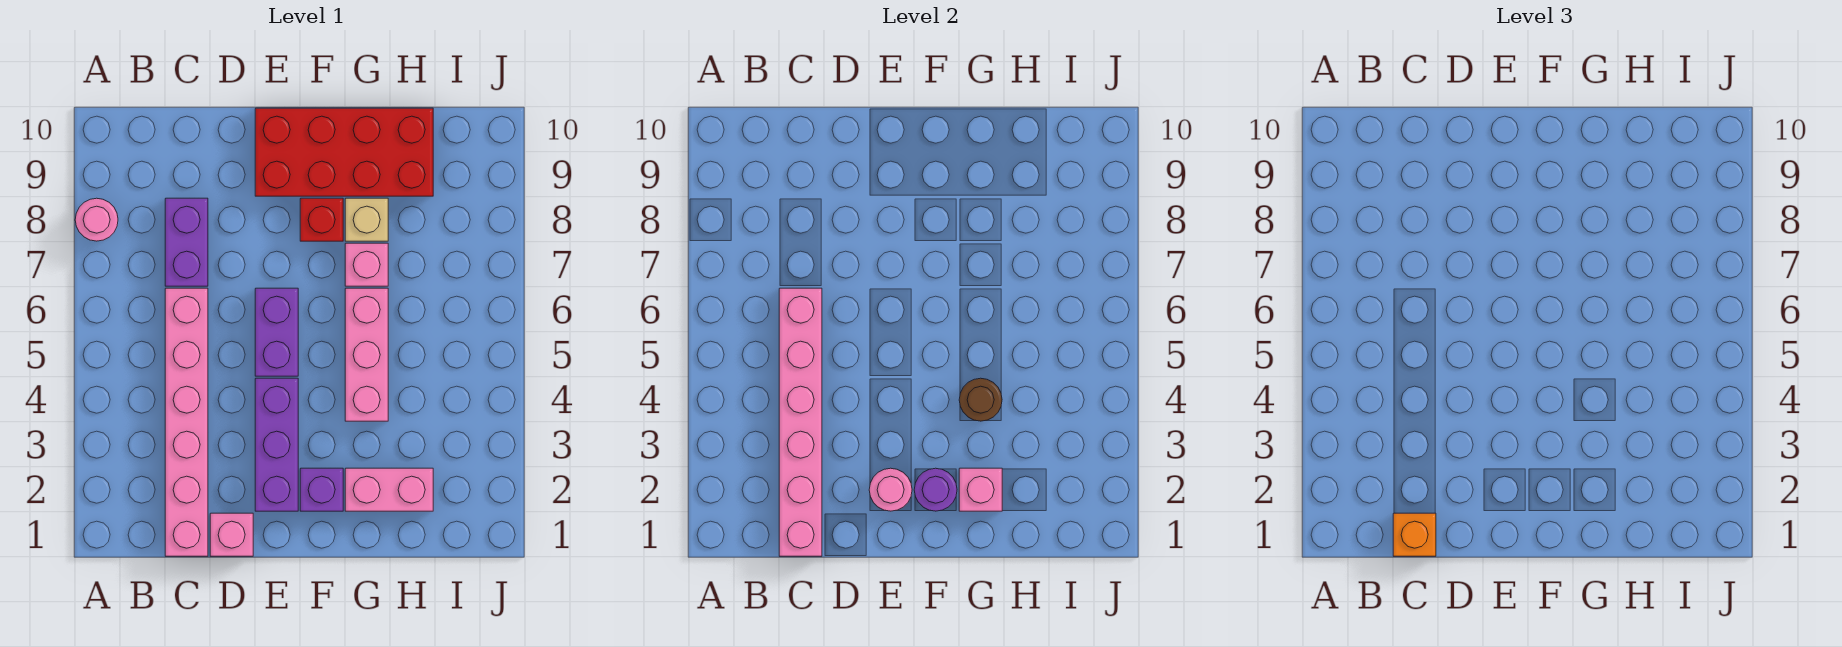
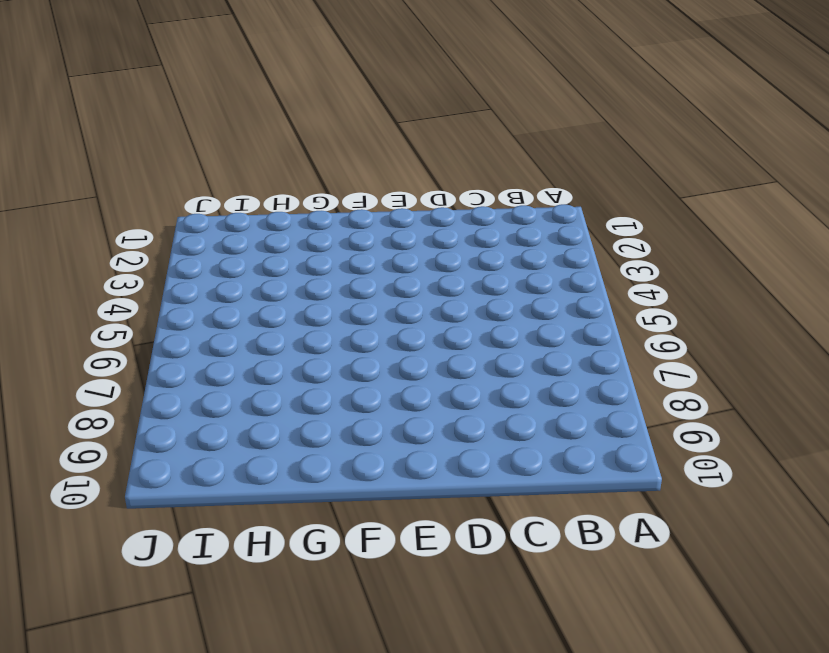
none -> pink round brick A8 level 1
none -> pink brick C1:C6 level 1
none -> purple brick C7:C8 level 1

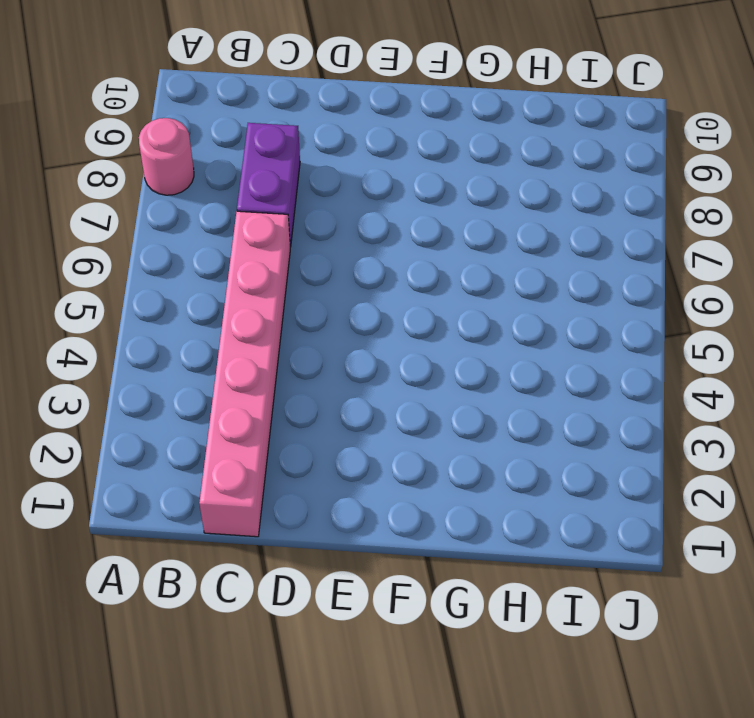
none -> pink brick D1 level 1
none -> purple brick E2:E4 level 1
none -> purple brick E5:E6 level 1

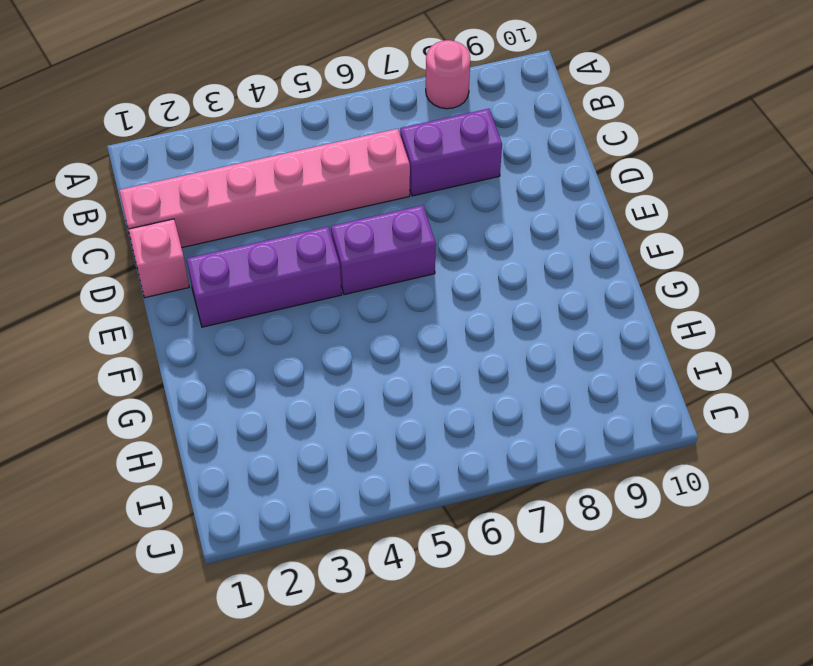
none -> red brick E9:H10 level 1
none -> purple brick F2 level 1
none -> red brick F8 level 1

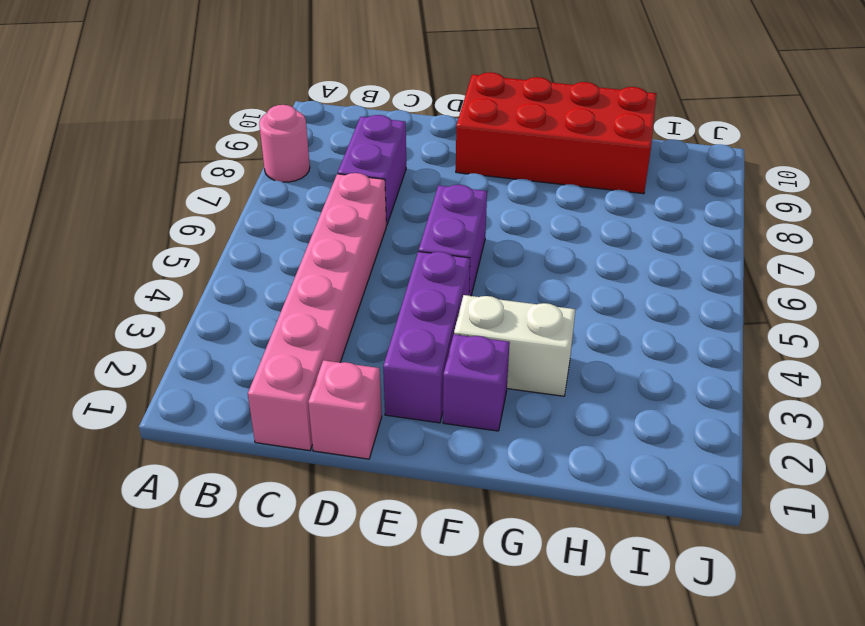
white brick F3:G3 level 1 -> none
none -> red brick F8 level 1
none -> pink brick G2:H2 level 1
none -> pink brick G4:G6 level 1

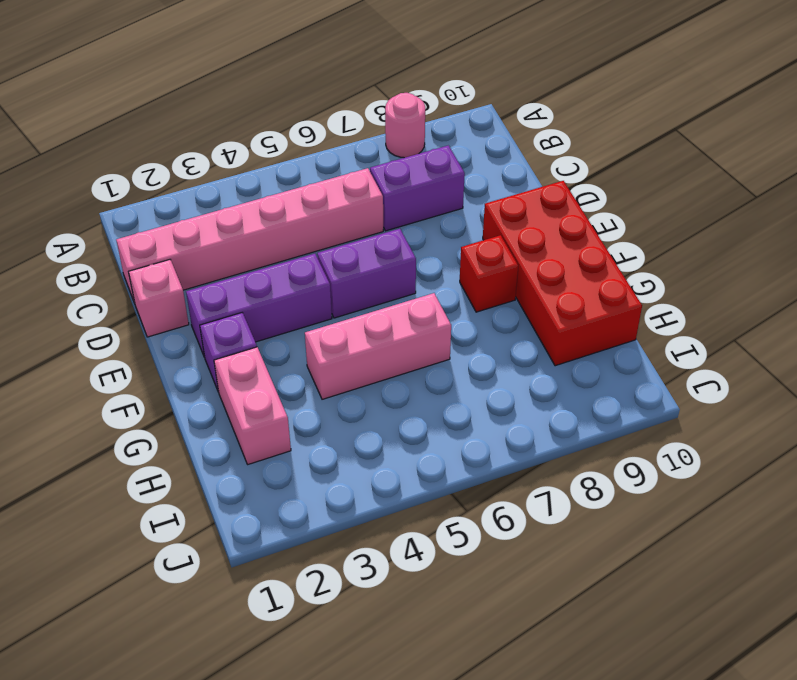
none -> pink brick G7 level 1
none -> tan brick G8 level 1
none -> pink brick C1:C6 level 2

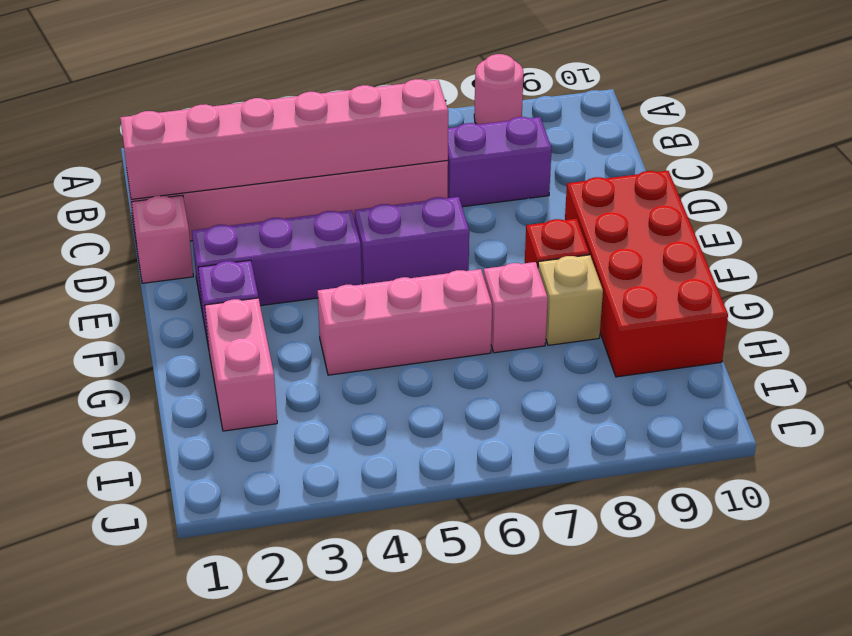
none -> pink round brick E2 level 2
none -> purple round brick F2 level 2
none -> pink brick G2 level 2

